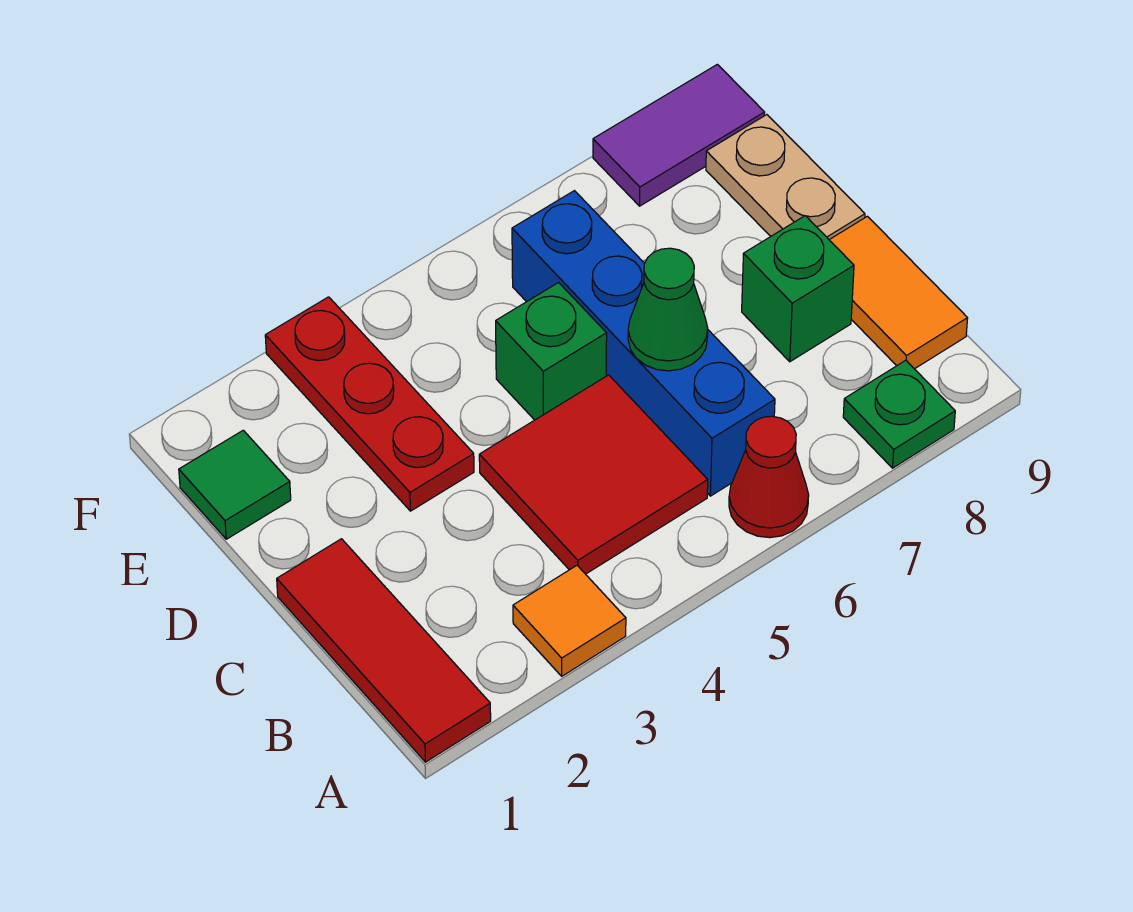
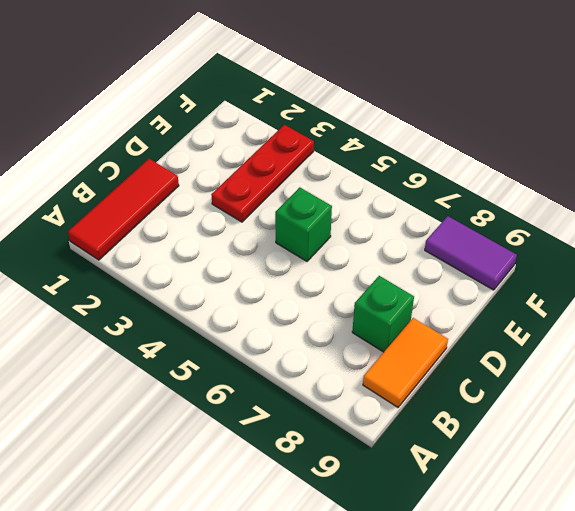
none -> orange tile A3 level 1
none -> red cone A6 level 1
none -> green plate A8 level 1

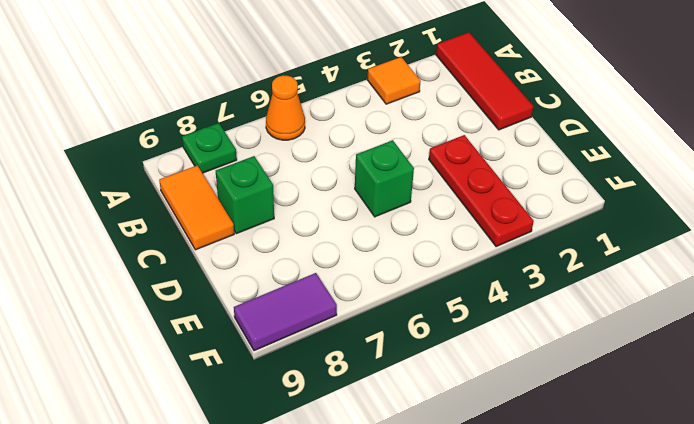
orange cone A6 level 1 -> red cone A6 level 1
none -> red tile B4:C5 level 1
none -> blue brick B6:E6 level 1
none -> tan plate D9:E9 level 1

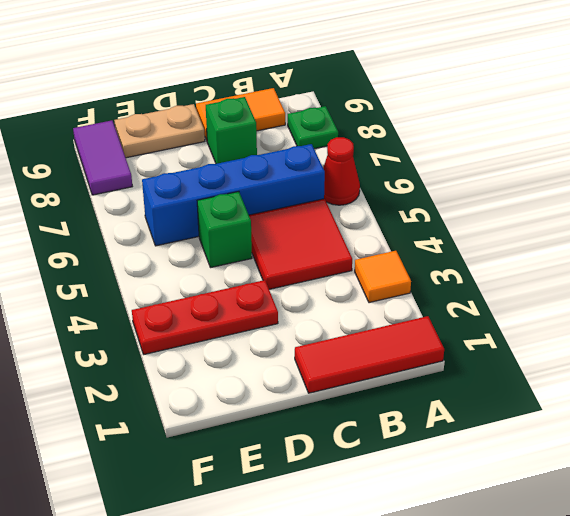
none -> green tile E1 level 1
none -> green cone C6 level 2

